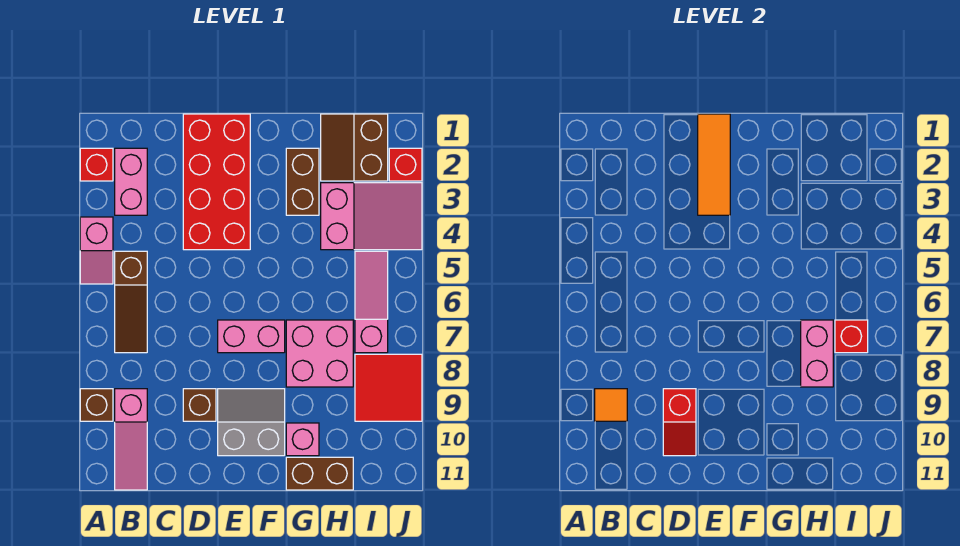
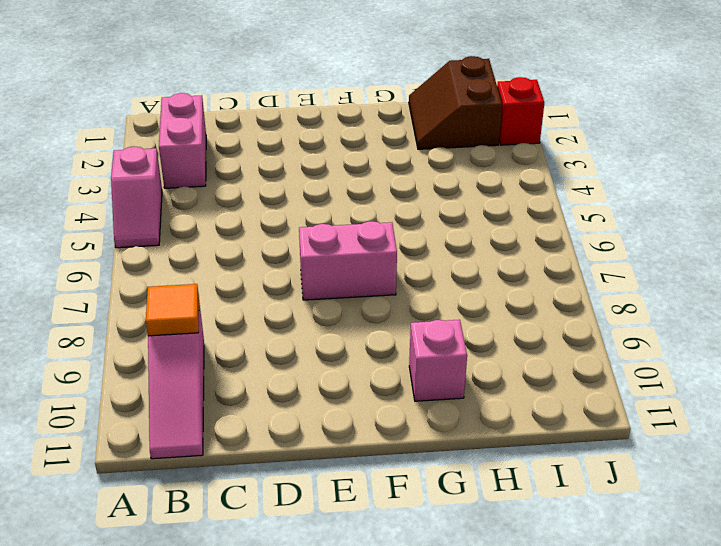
none -> red brick A2 level 1
none -> brown brick A9 level 1
none -> brown slope B5:B7 level 1 top 5

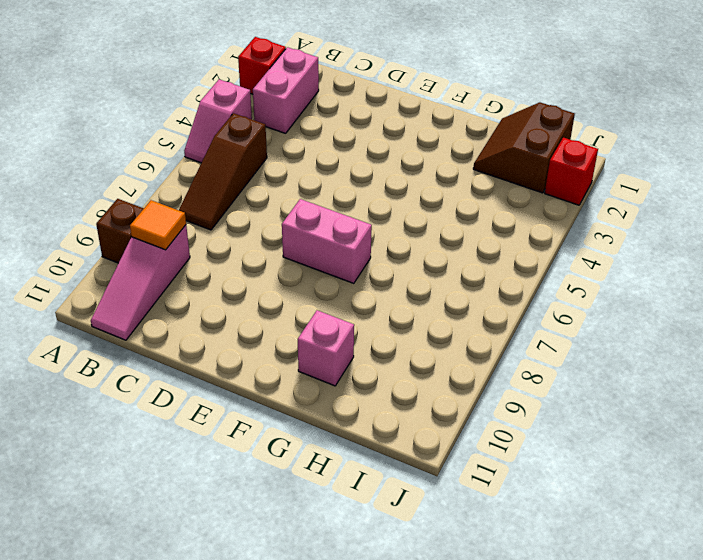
none -> red brick D1:E4 level 1
none -> brown brick D9 level 1
none -> grey slope E9:F10 level 1 top 10

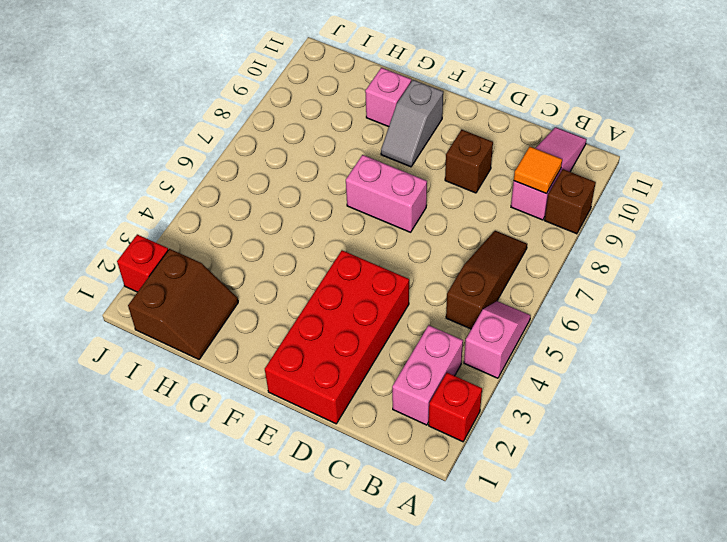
grey slope F9:F10 level 1 top 10 -> grey slope E9:F10 level 1 top 10
none -> brown brick G2:G3 level 1
none -> pink brick G7:H8 level 1
none -> brown brick G11:H11 level 1

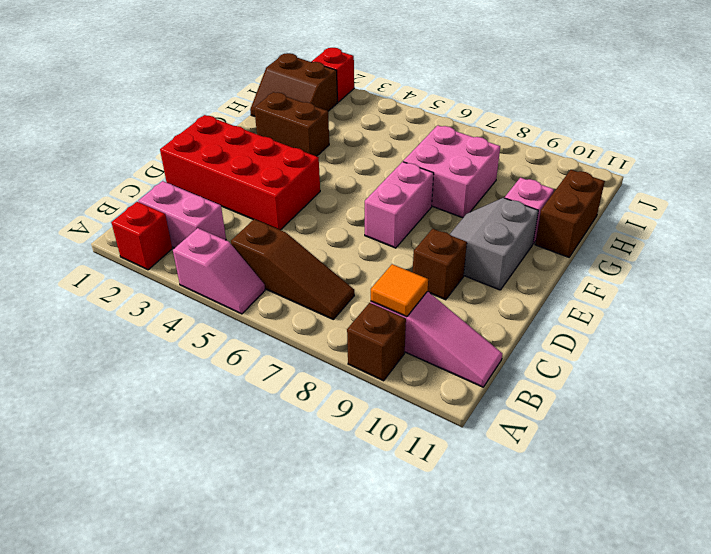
none -> pink slope H3:J4 level 1 top H
none -> pink slope I5:I7 level 1 top 7
none -> red tile I8:J9 level 1

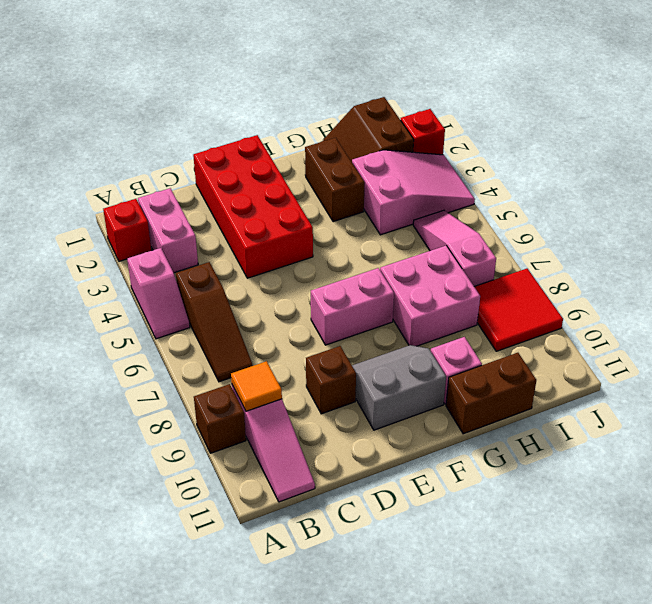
none -> red slope D9:D10 level 2 top 9
none -> orange tile E1:E3 level 2
none -> pink brick H7:H8 level 2

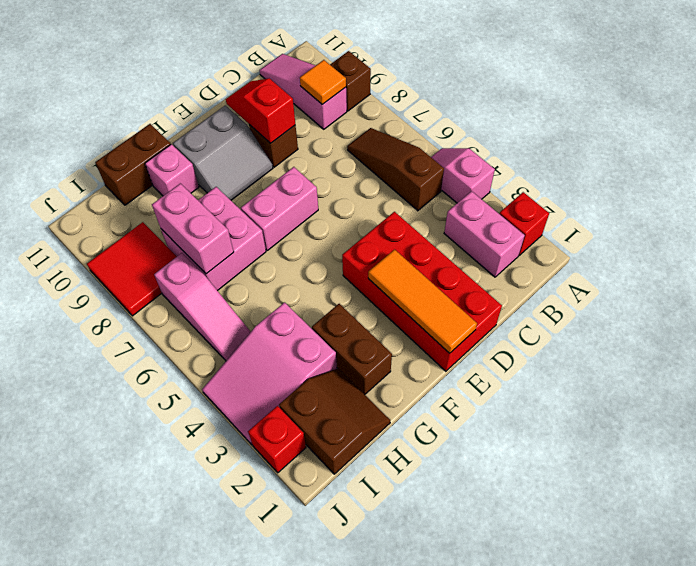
none -> red brick I7 level 2

